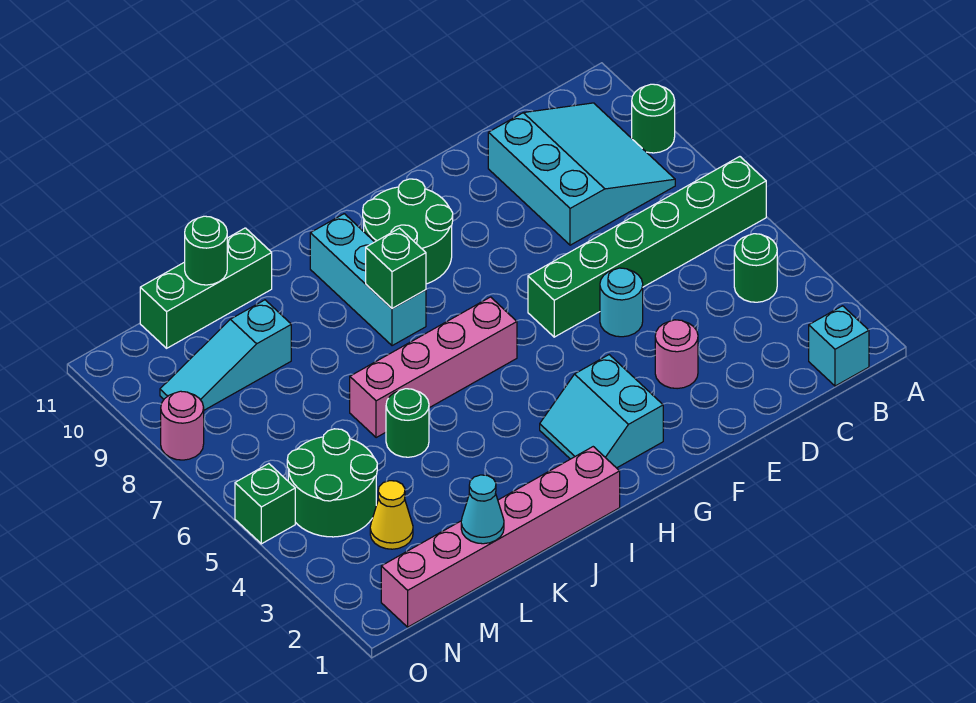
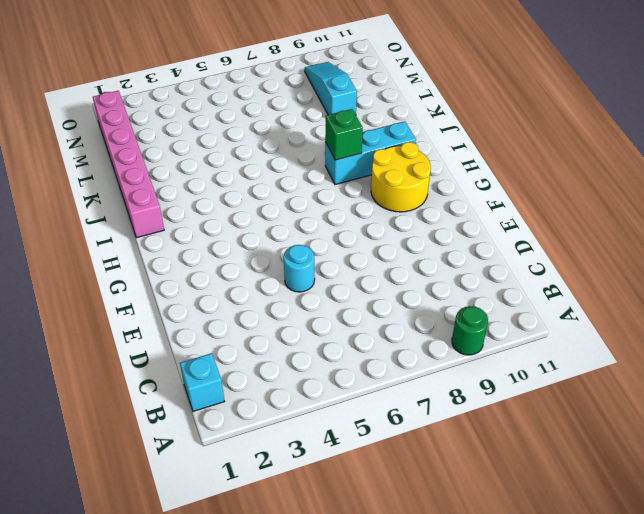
yellow round brick G9:H10 level 1 -> green round brick G9:H10 level 1
none -> green brick A6:F6 level 1
none -> green round brick B4 level 1
none -> cyan slope B8:D10 level 1 top D

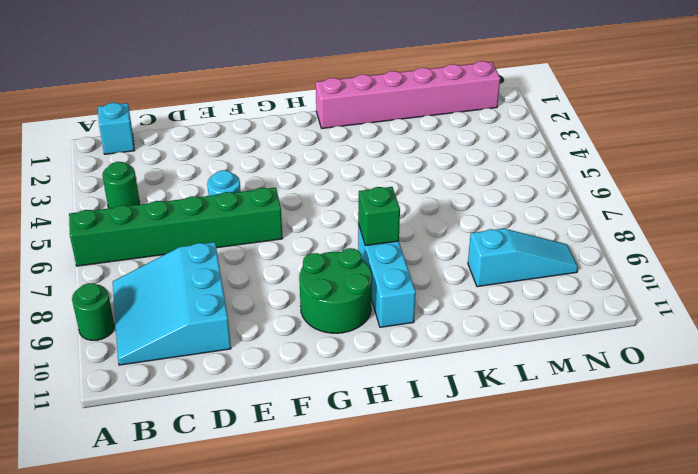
none -> pink round brick E3 level 1
none -> cyan slope G2:H3 level 1 top G
none -> pink brick H6:K6 level 1

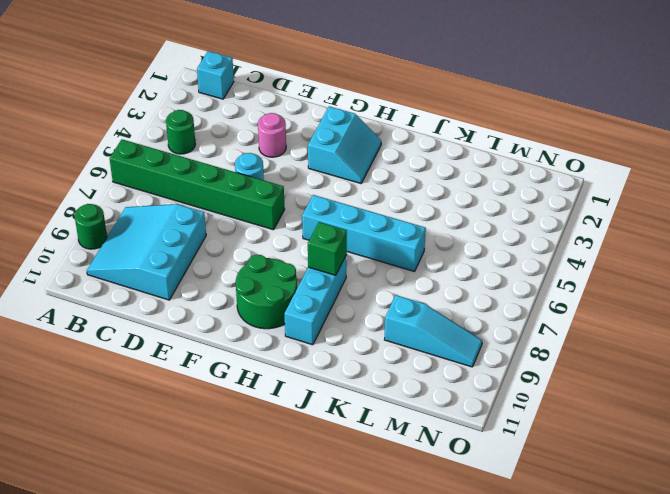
cyan brick H6:K6 level 1 -> pink brick H6:K6 level 1
none -> pink brick I1:N1 level 1
none -> green round brick K5 level 1
none -> green brick K11:M11 level 1

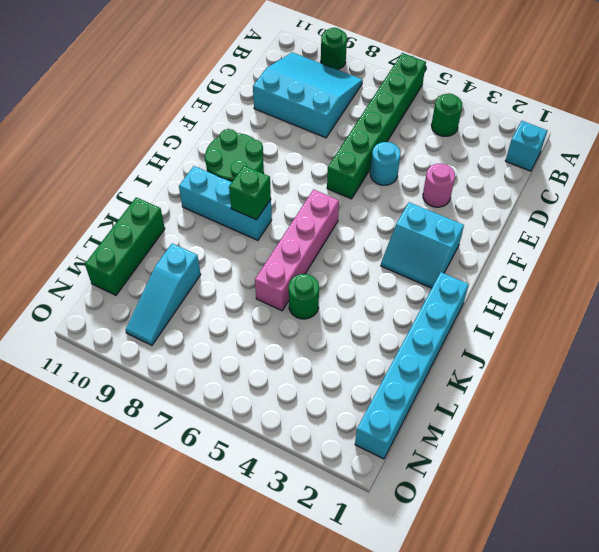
cyan brick I1:N1 level 1 -> pink brick I1:N1 level 1
none -> yellow cone M3 level 1
none -> green round brick M4:N5 level 1
none -> green brick O5 level 1

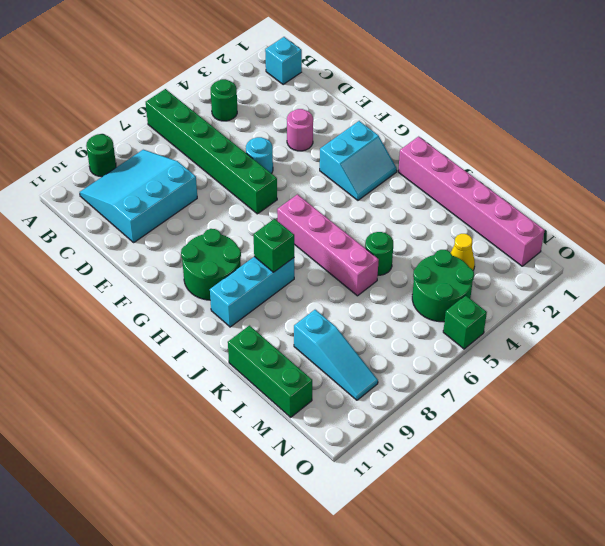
none -> pink round brick O8 level 1
none -> cyan cone L1 level 2
none -> green round brick L11 level 2

